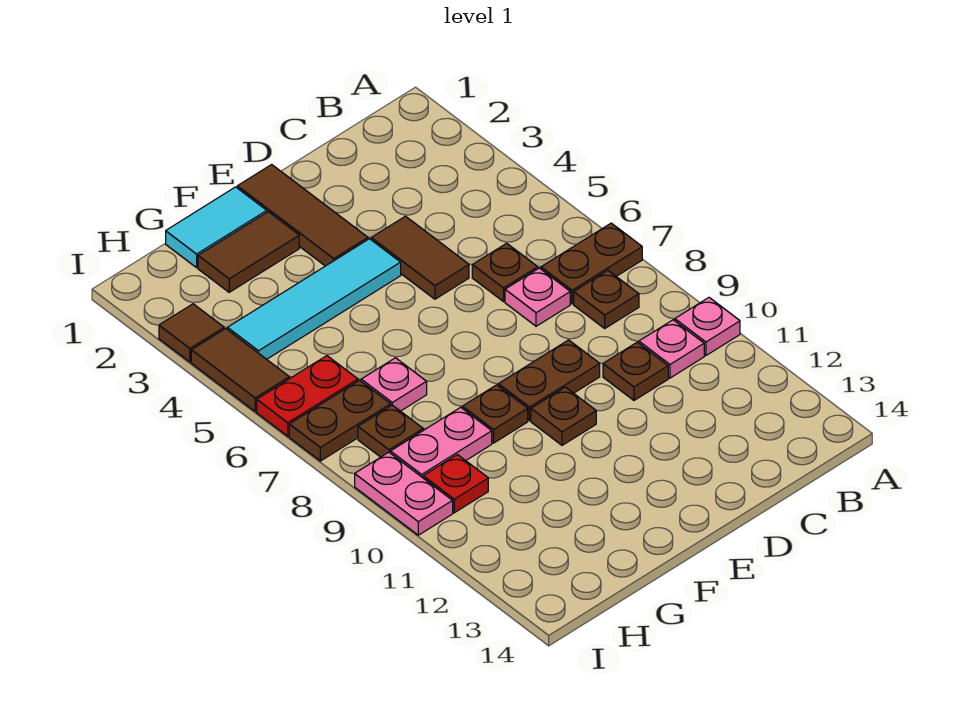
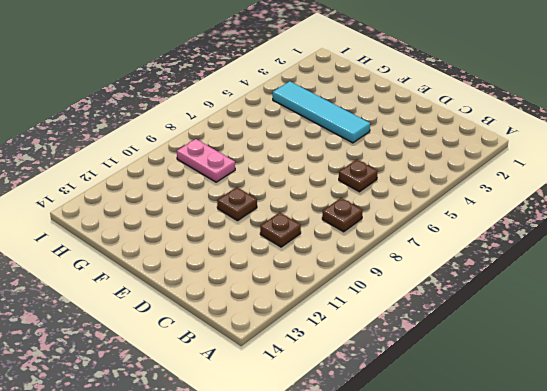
none -> brown plate A7:B7 level 1
none -> pink plate A10 level 1
none -> pink plate B10 level 1

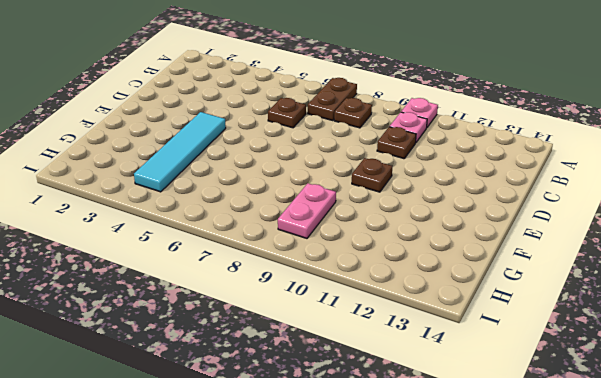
none -> pink plate C7 level 1
none -> brown tile D4:D5 level 1
none -> brown plate D9:E9 level 1

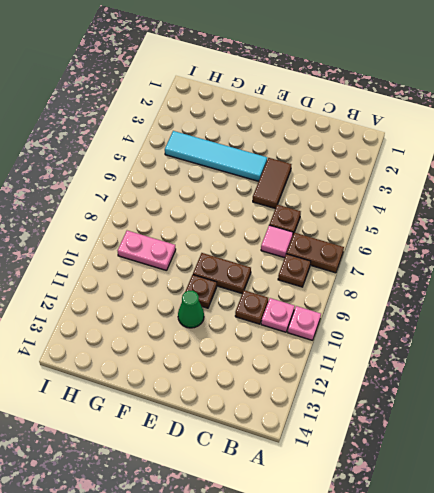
pink tile C7 level 1 -> pink plate C7 level 1
green cone E11 level 1 -> none
none -> brown tile E1:E3 level 1
none -> cyan tile F1:G1 level 1
none -> brown tile F2:G2 level 1

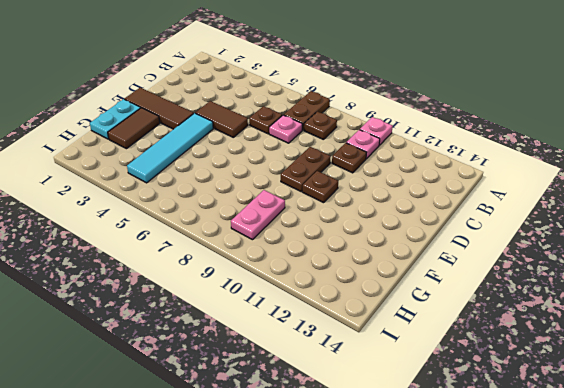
cyan plate F1:G1 level 1 -> cyan tile F1:G1 level 1
none -> brown plate F9 level 1
none -> pink plate G7 level 1
none -> red plate H6:I6 level 1

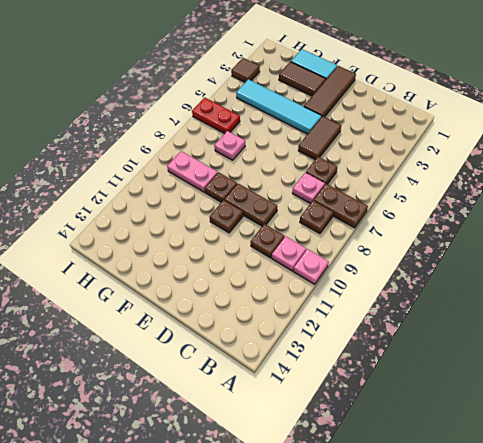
none -> brown plate H7:I7 level 1
none -> brown plate H8 level 1
none -> red plate H10 level 1

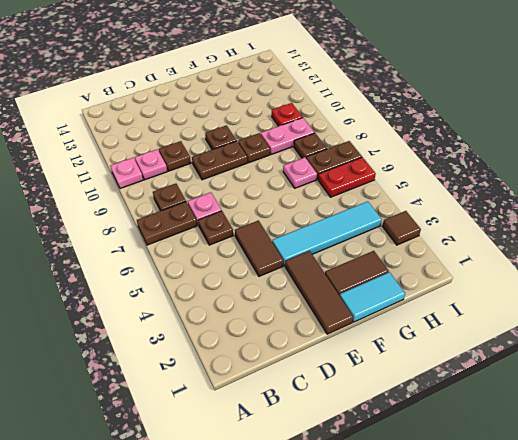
none -> brown tile I4:I5 level 1
none -> pink plate I9:I10 level 1

